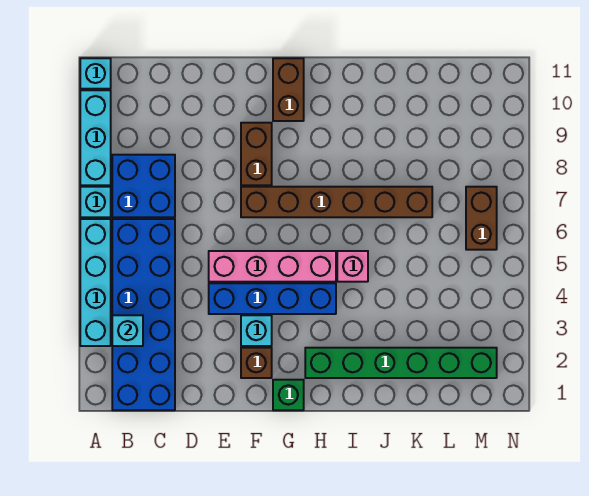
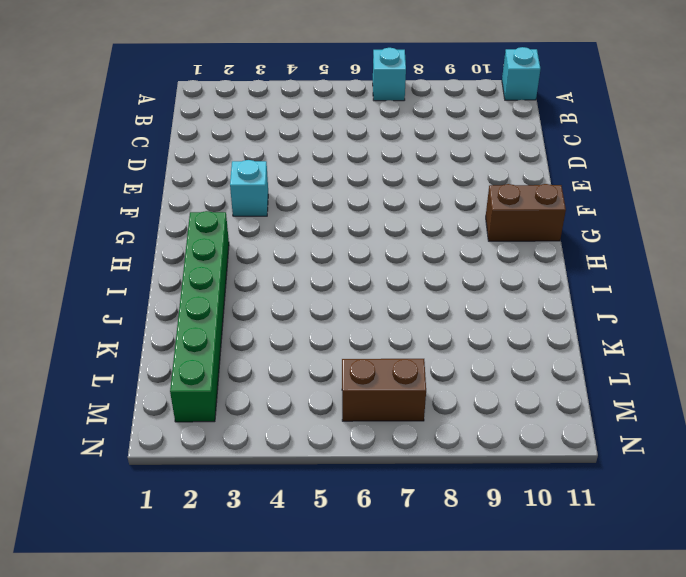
none -> cyan brick A3:A6 level 1
none -> cyan brick A8:A10 level 1
none -> blue brick B1:C6 level 1

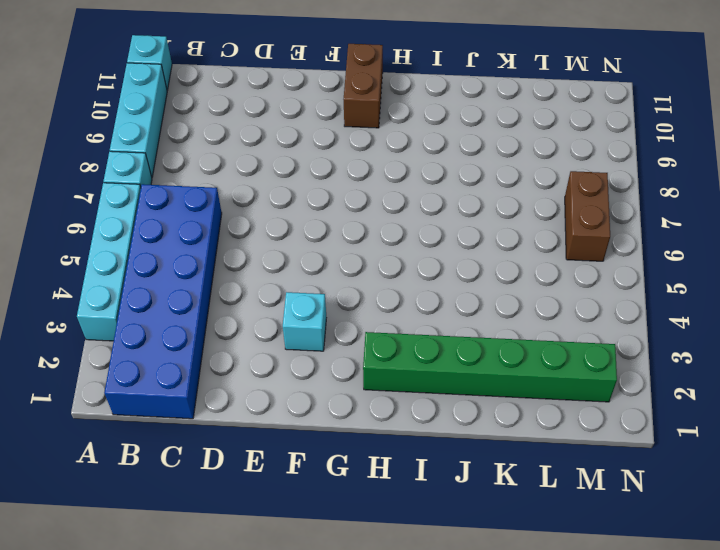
none -> blue brick B7:C8 level 1
none -> blue brick E4:H4 level 1
none -> pink brick E5:H5 level 1

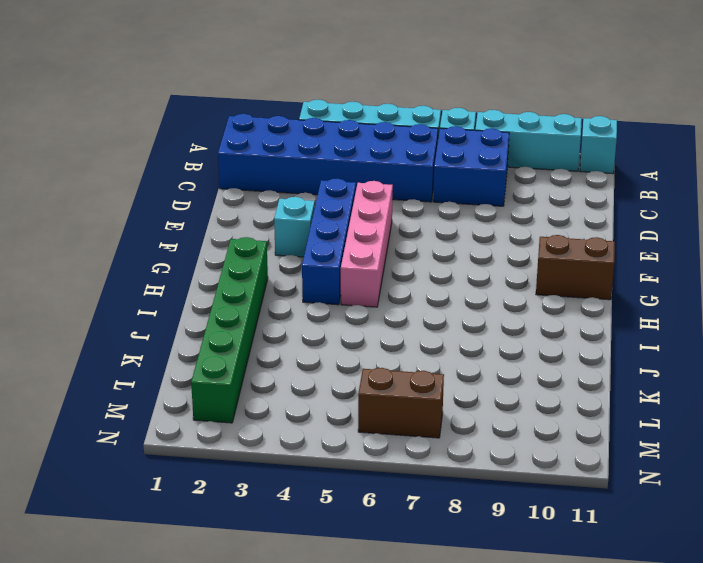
none -> brown brick F2 level 1
none -> brown brick F7:K7 level 1
none -> brown brick F8:F9 level 1

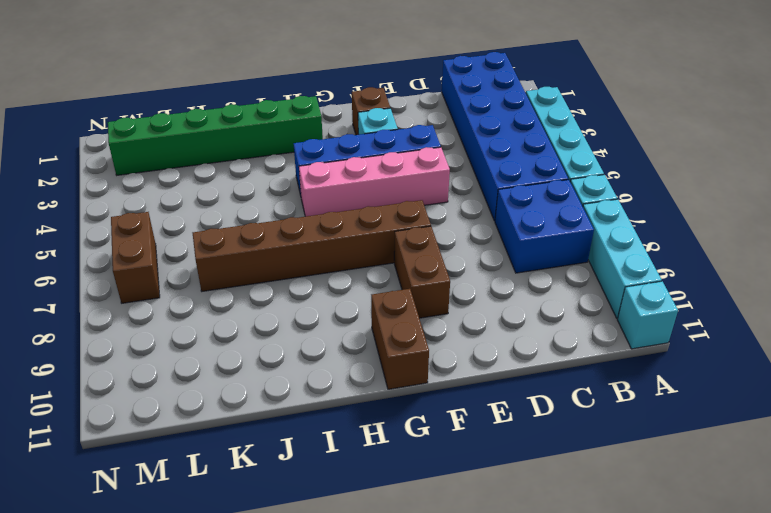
none -> green brick G1 level 1
none -> pink brick I5 level 1
none -> cyan brick B3 level 2

